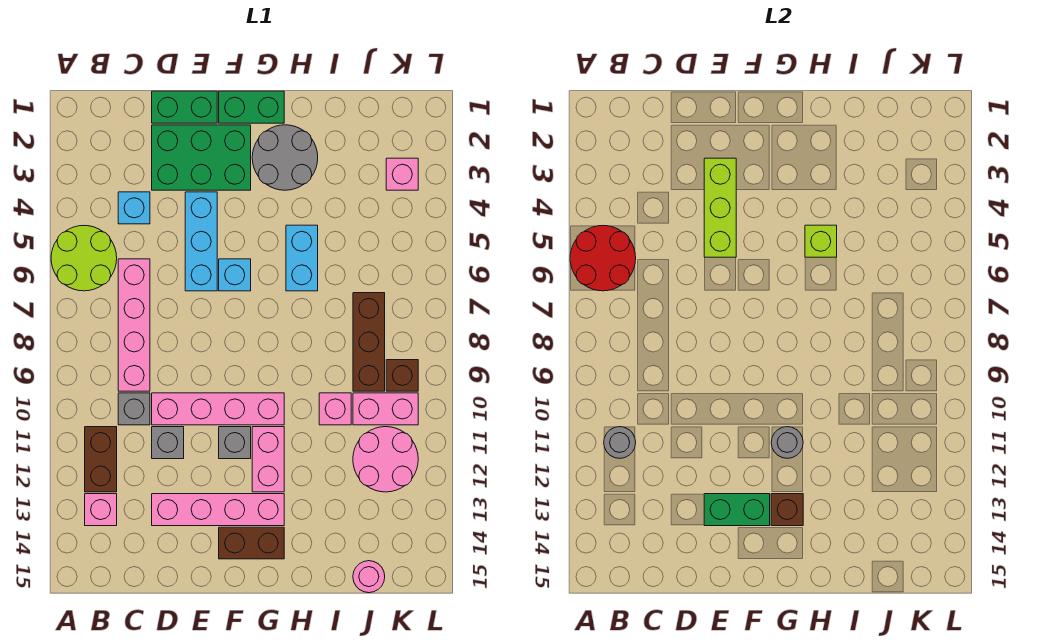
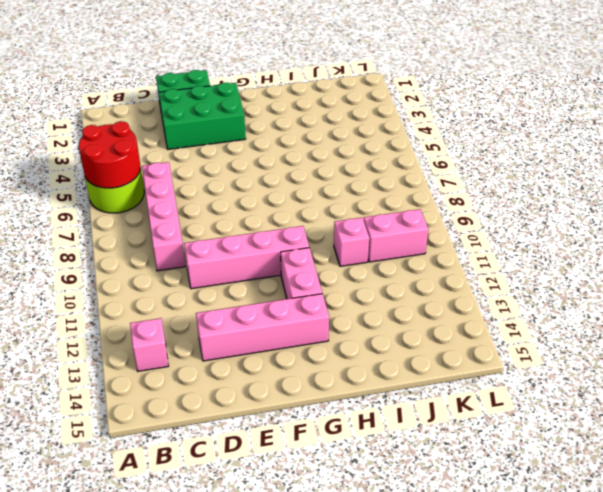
none -> brown brick B11:B12 level 1
none -> cyan brick C4 level 1
none -> grey brick C10 level 1
none -> grey brick D11 level 1

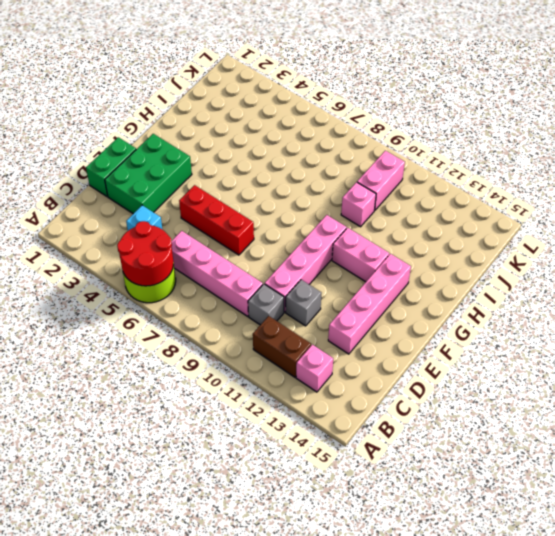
red brick E5:E7 level 1 -> cyan brick E4:E6 level 1
none -> green brick F1:G1 level 1
none -> cyan brick F6 level 1
none -> grey brick F11 level 1
none -> brown brick F14:G14 level 1

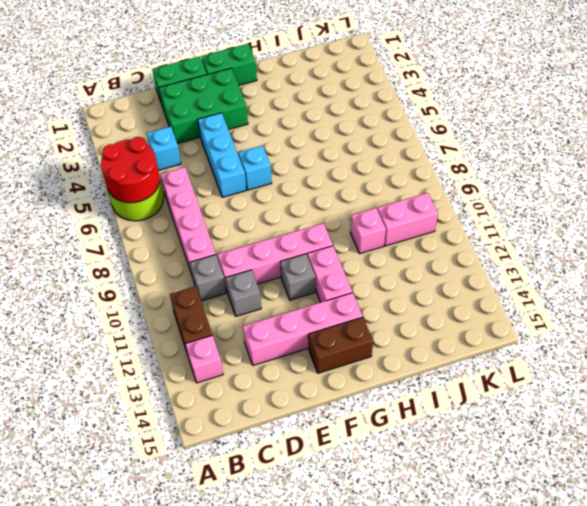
none -> grey round brick G2:H3 level 1
none -> cyan brick H5:H6 level 1
none -> brown brick J7:J9 level 1
none -> pink round brick J11:K12 level 1

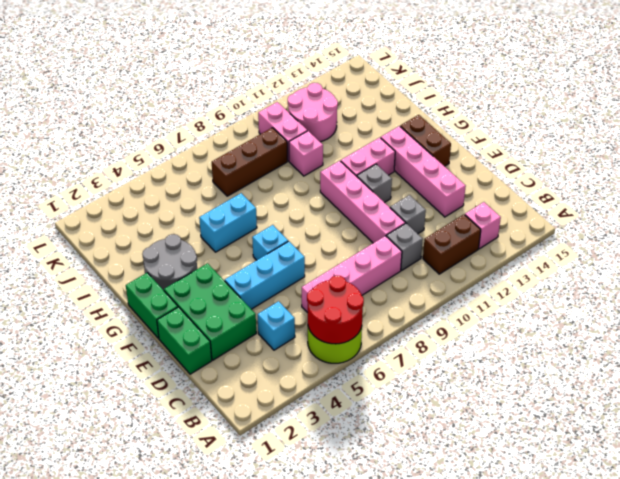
none -> pink round brick J15 level 1
none -> pink brick K3 level 1
none -> brown brick K9 level 1
none -> grey round brick B11 level 2

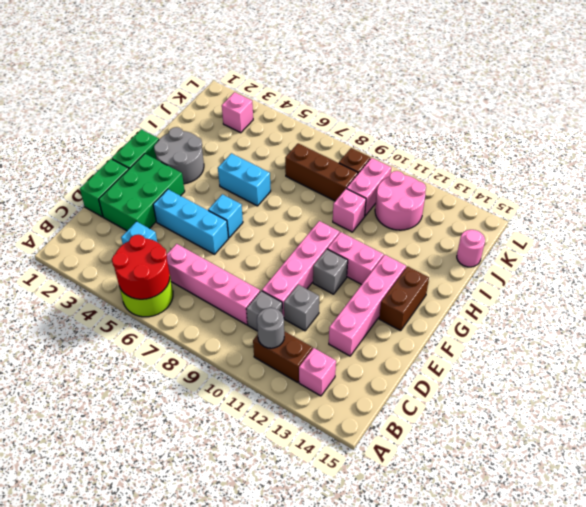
none -> lime brick E3:E5 level 2
none -> green brick E13:F13 level 2
none -> grey round brick G11 level 2
none -> brown brick G13 level 2

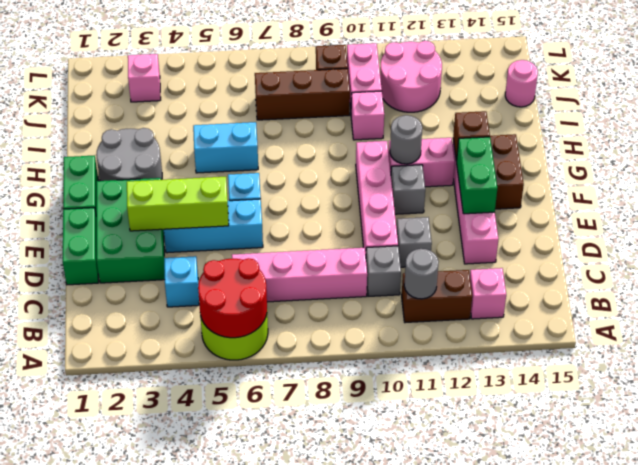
none -> lime brick H5 level 2

